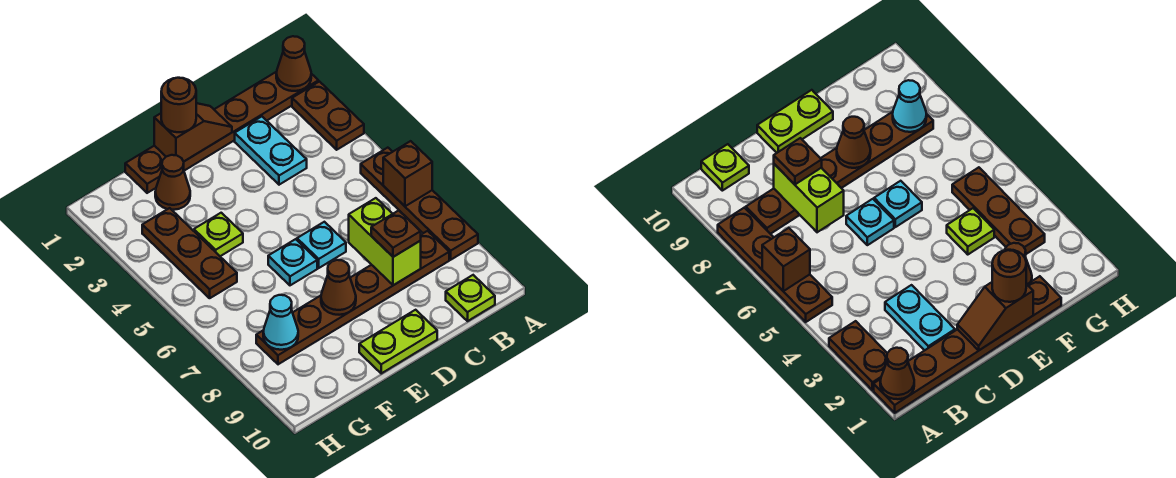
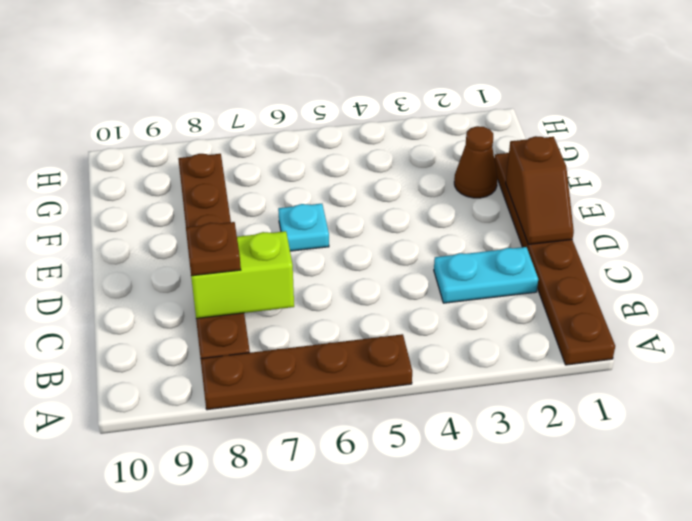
none -> brown plate A2:A3 level 1
none -> lime plate B10 level 1
none -> cyan plate D6 level 1

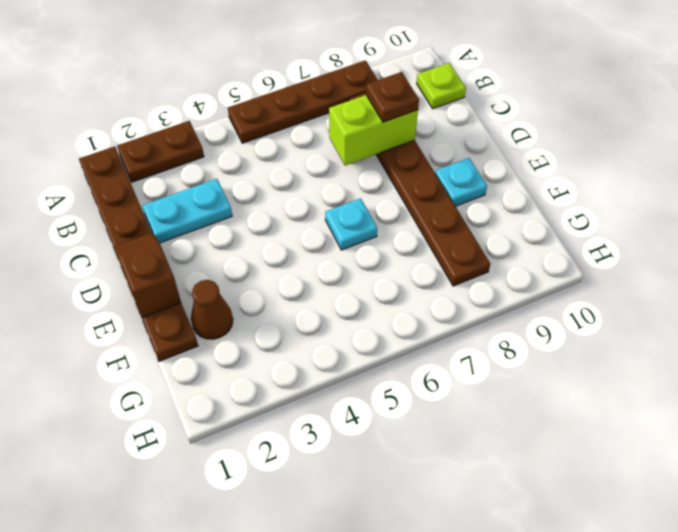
cyan plate E9 level 1 -> cyan plate D6 level 1
none -> lime plate D10:E10 level 1
none -> lime plate F4 level 1
none -> brown plate G3:G5 level 1

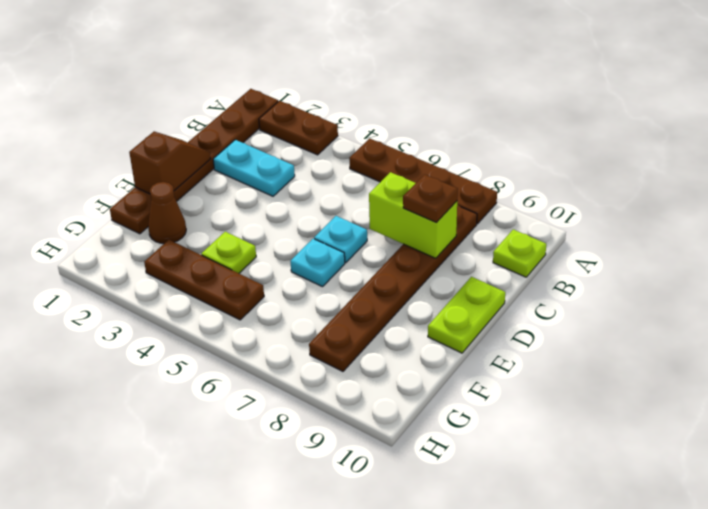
none -> brown cone A1 level 2
none -> brown brick A6 level 2
none -> brown cone E8 level 2

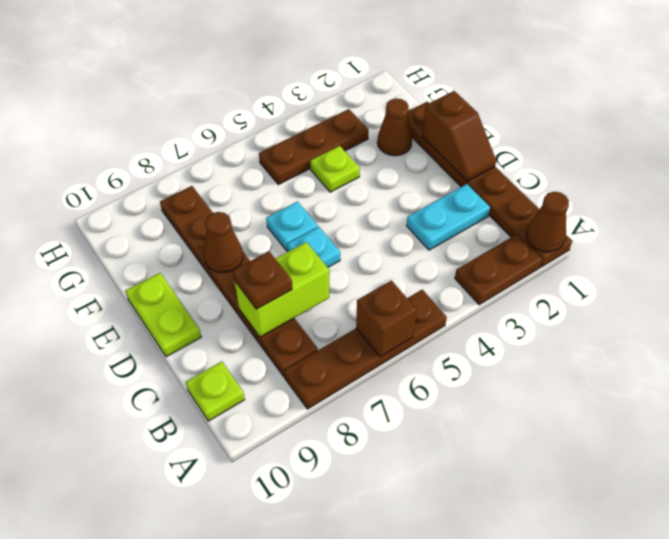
none -> cyan cone G8 level 2
none -> brown round brick E1 level 3

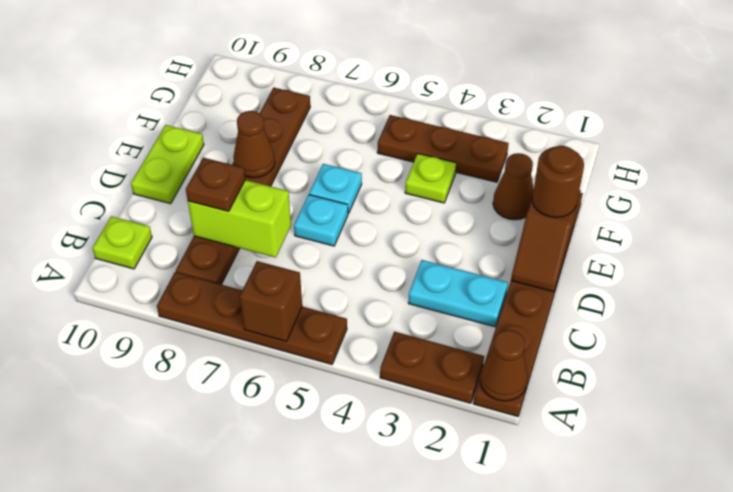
none -> cyan cone G8 level 2

